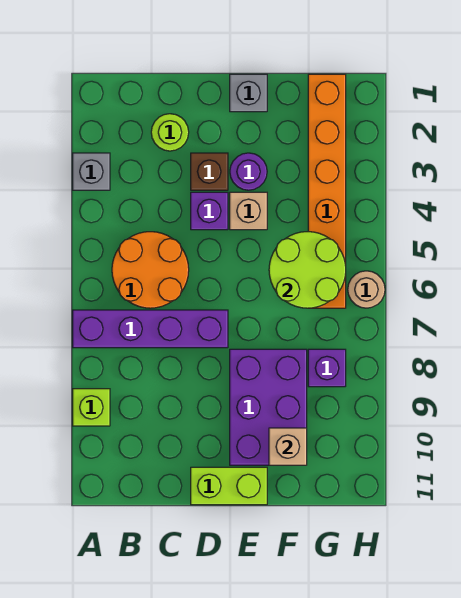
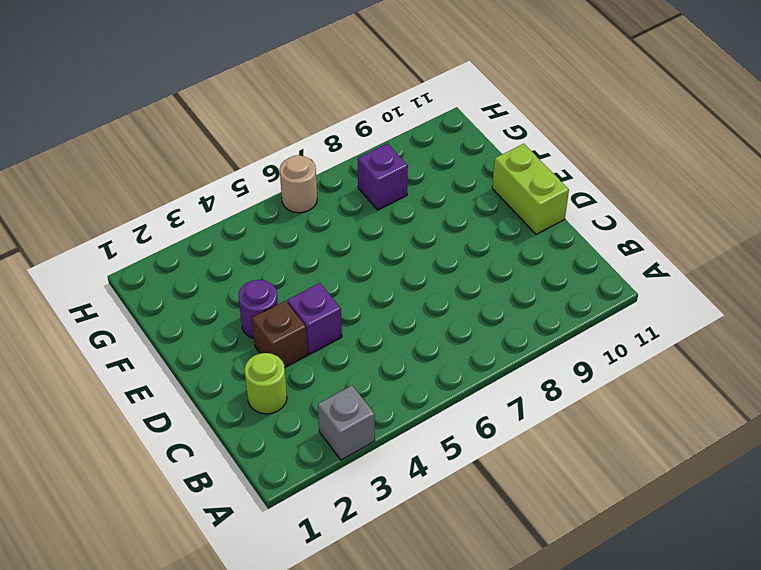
none -> purple brick A7:D7 level 1
none -> lime brick A9 level 1
none -> orange round brick B5:C6 level 1

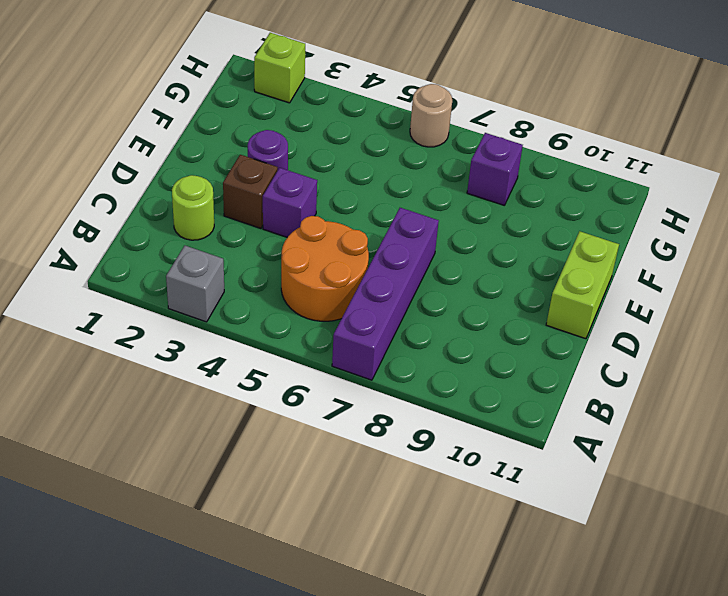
lime brick H2 level 1 -> lime brick A9 level 1
none -> grey brick E1 level 1
none -> tan brick E4 level 1
none -> purple brick E8:F10 level 1

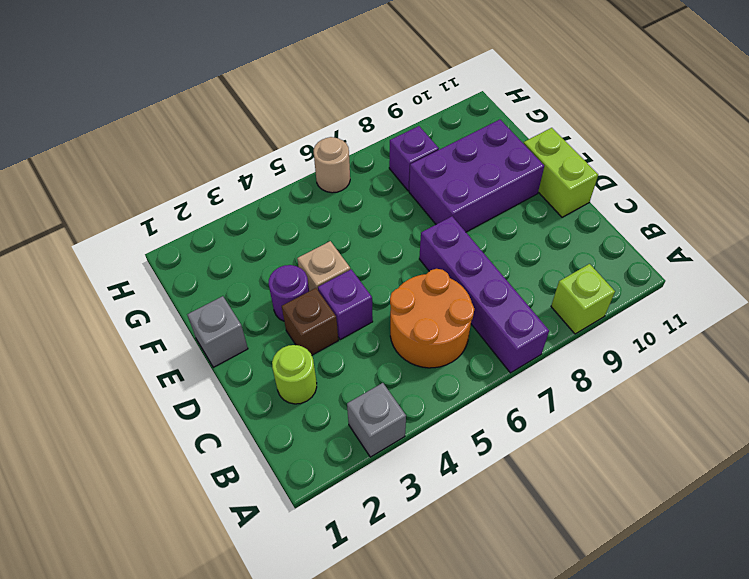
none -> orange brick G1:G6 level 1
none -> lime round brick F5:G6 level 2
none -> tan brick F10 level 2

